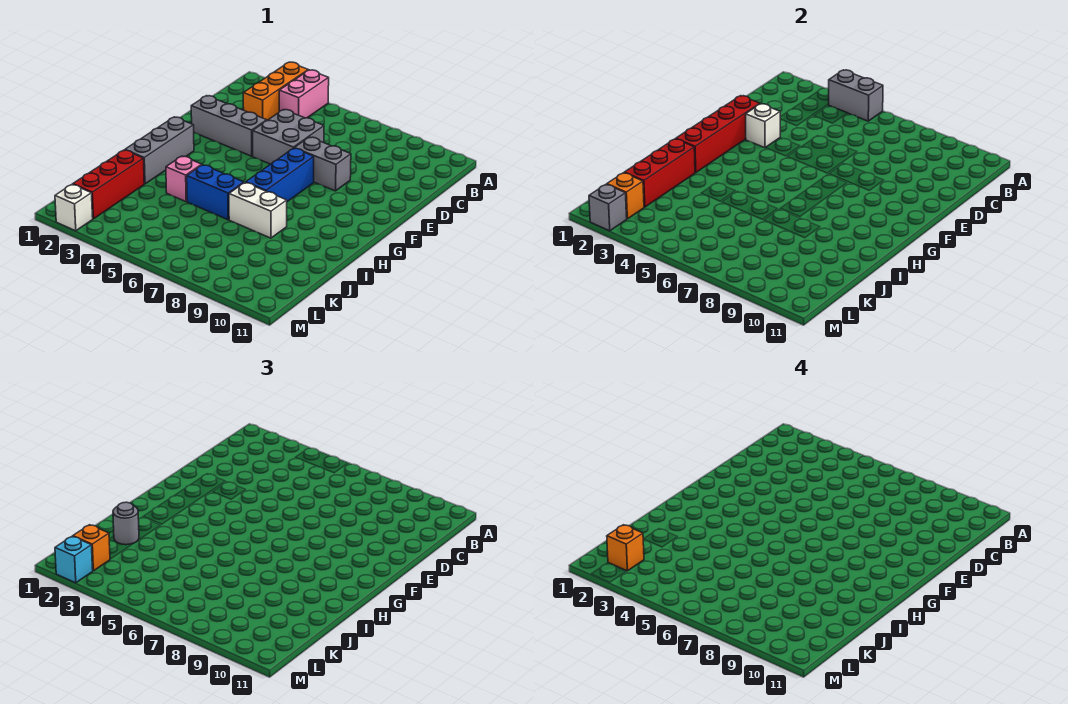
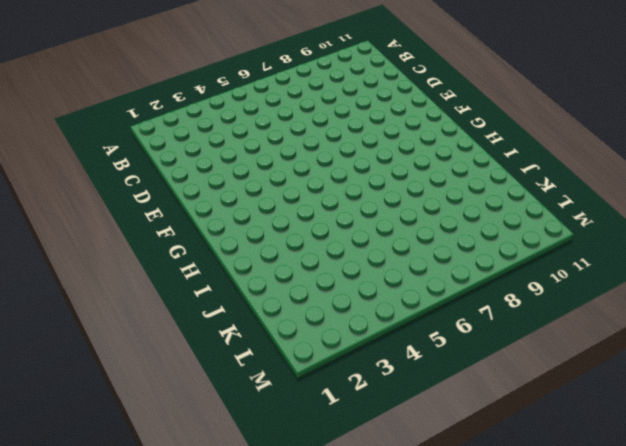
none -> orange brick A3:C3 level 1
none -> pink brick A4:B4 level 1
none -> grey brick D5:E6 level 1

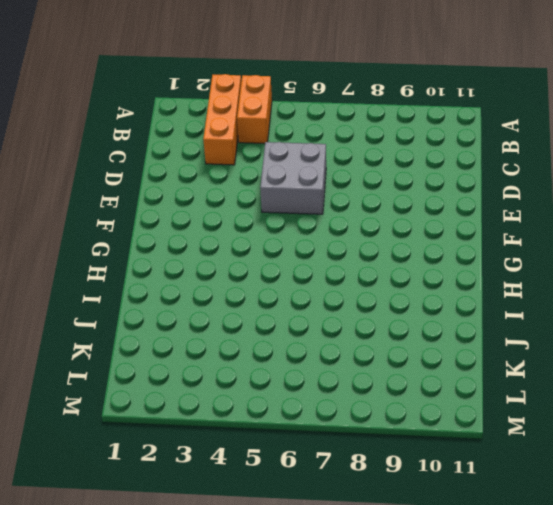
orange brick A4:B4 level 1 -> pink brick A4:B4 level 1
none -> grey brick E2:E4 level 1
none -> grey brick E7:E8 level 1
none -> blue brick F7:H7 level 1

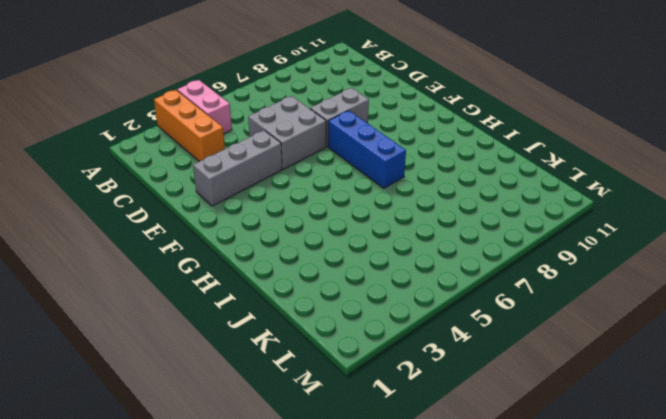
none -> grey brick G2:I2 level 1
none -> pink brick I4 level 1
none -> blue brick I5:I6 level 1

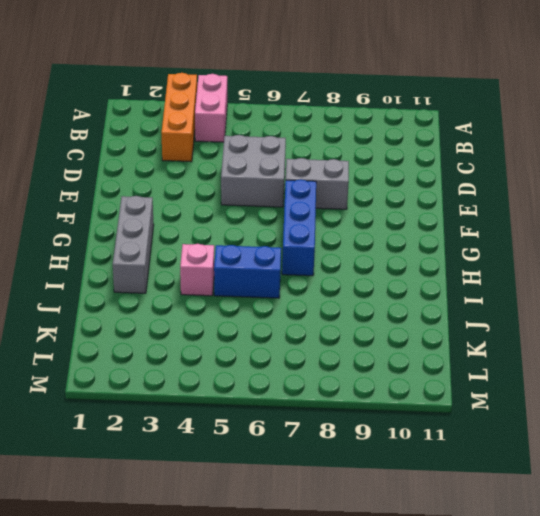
none -> grey brick E2:E4 level 1
none -> white brick I7:I8 level 1
none -> red brick J2:L2 level 1

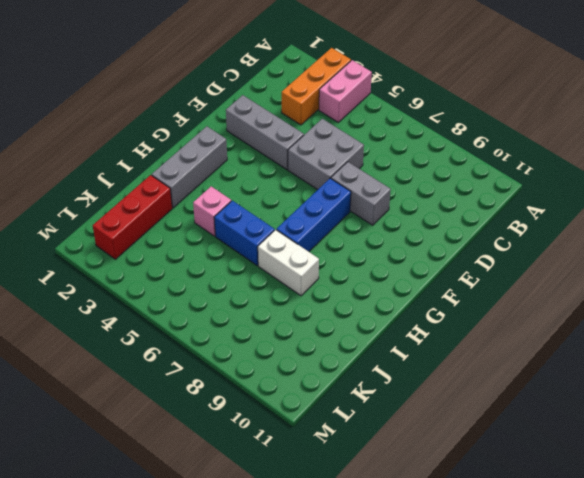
none -> white brick M2 level 1
none -> grey brick A4:A5 level 2
none -> red brick E2:H2 level 2

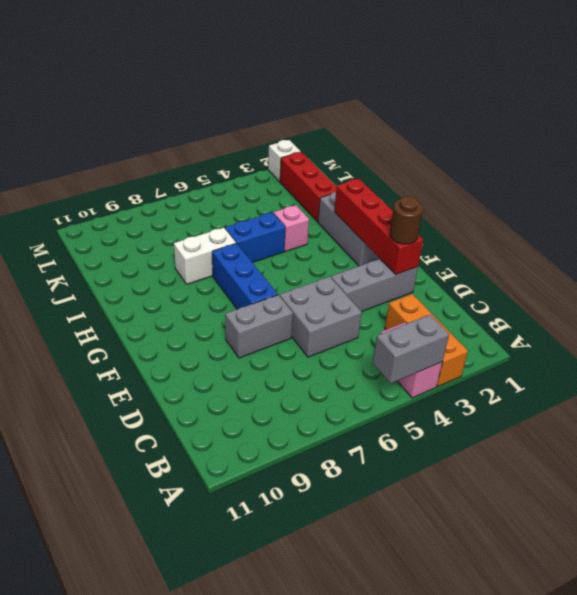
brown round brick E2 level 3 -> none
none -> white brick E3 level 2
none -> red brick I2:K2 level 2
none -> orange brick L2 level 2

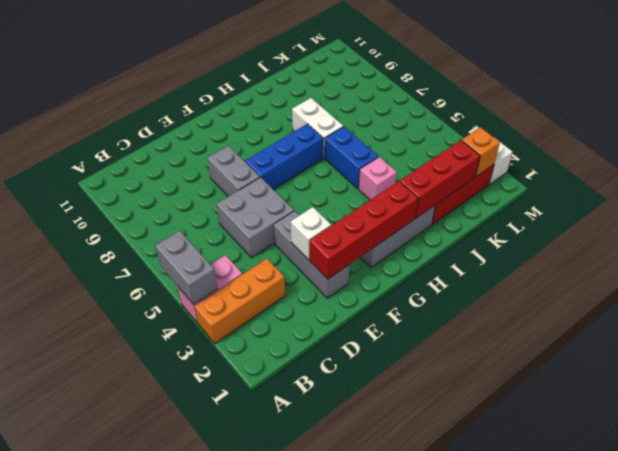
none -> grey brick M2 level 2
none -> grey round brick J2 level 3
none -> orange brick L2 level 3

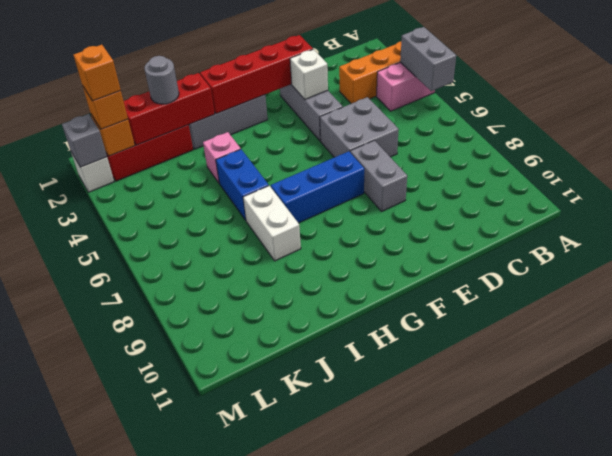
none -> cyan brick M2 level 3

